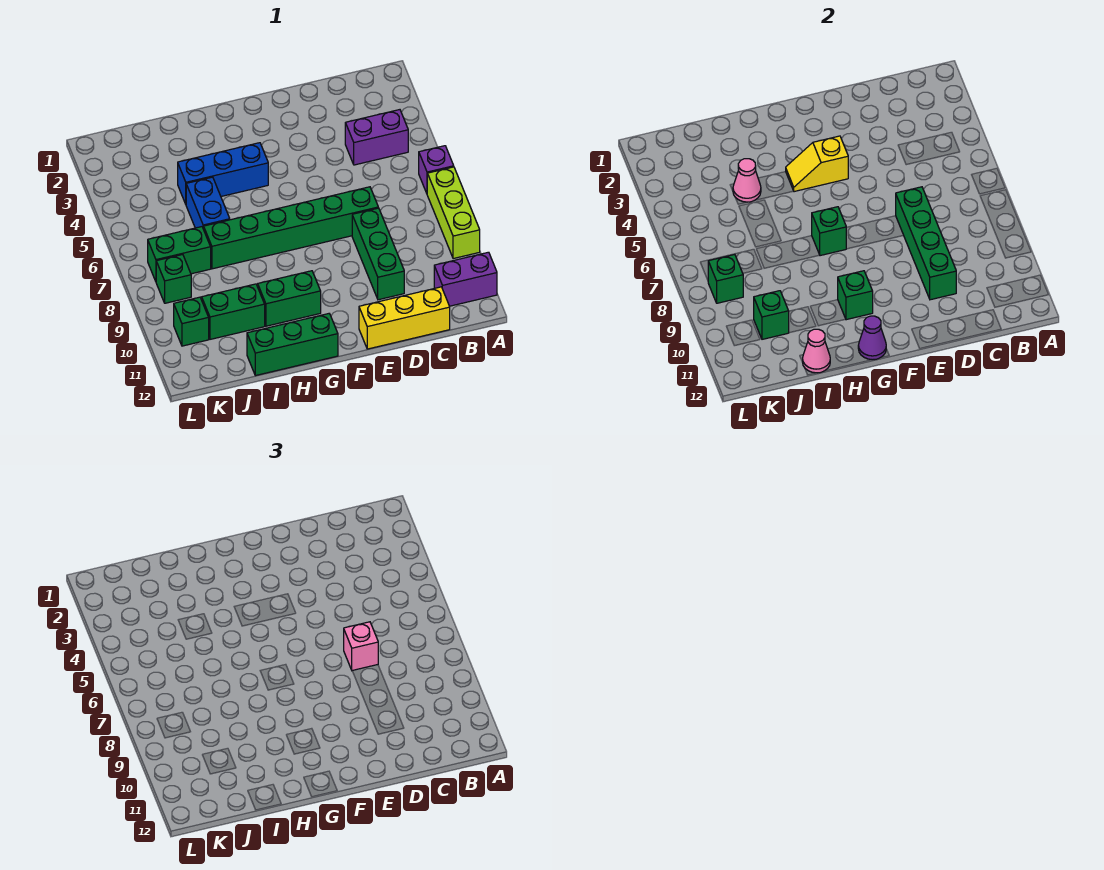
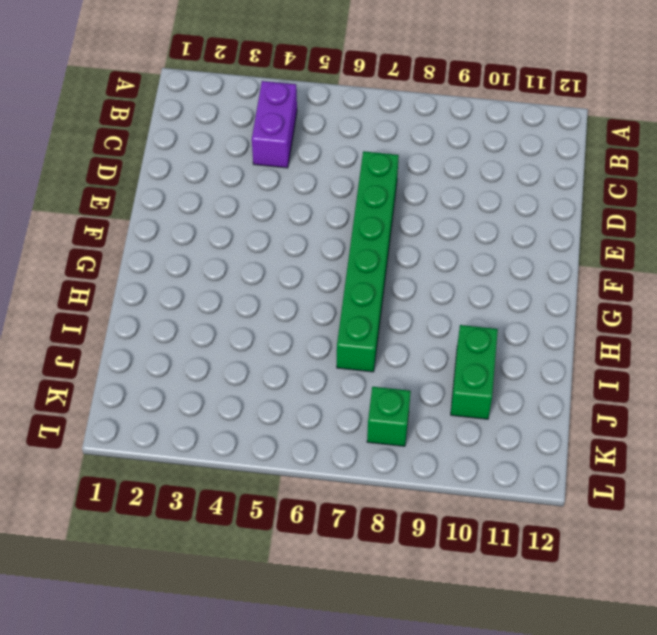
none -> purple brick A6 level 1
none -> lime brick A7:A9 level 1
none -> purple brick A11:B11 level 1

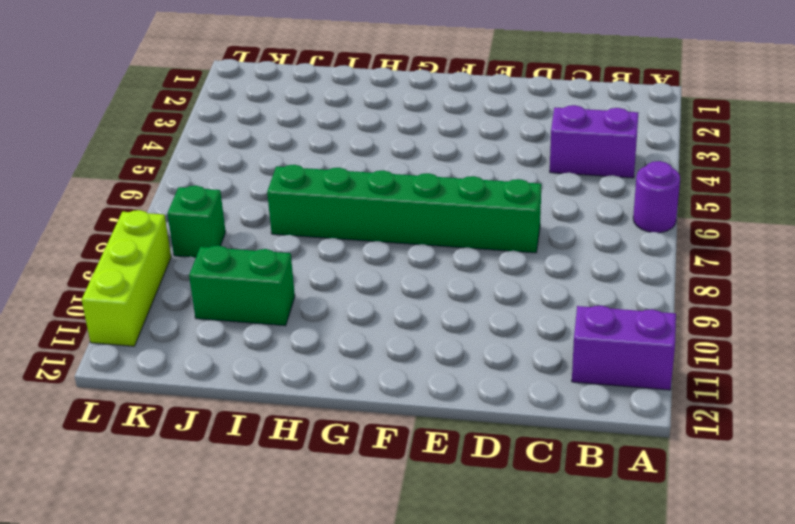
purple round brick A6 level 1 -> purple brick A6 level 1
lime brick L9:L11 level 1 -> lime brick A7:A9 level 1
none -> yellow brick C12:E12 level 1
none -> green brick D8:D10 level 1
none -> blue brick G4:I4 level 1

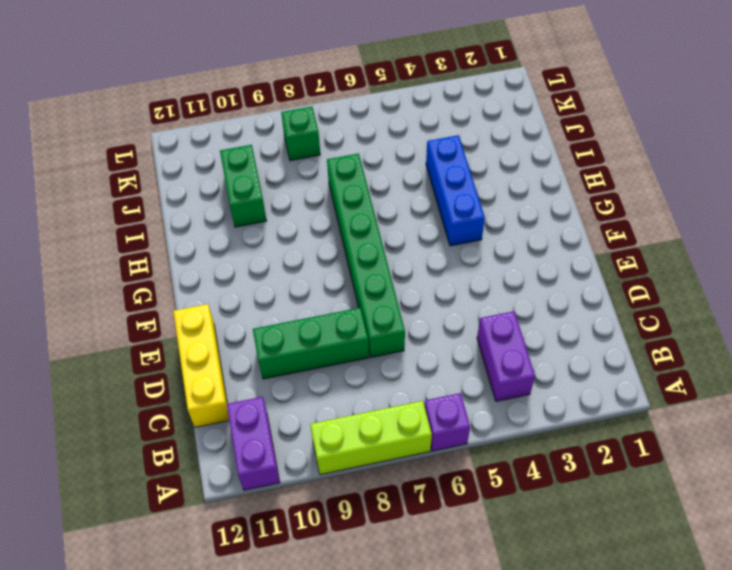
none -> green brick G10:H10 level 1
none -> green brick G12:I12 level 1
none -> blue brick I5:I6 level 1

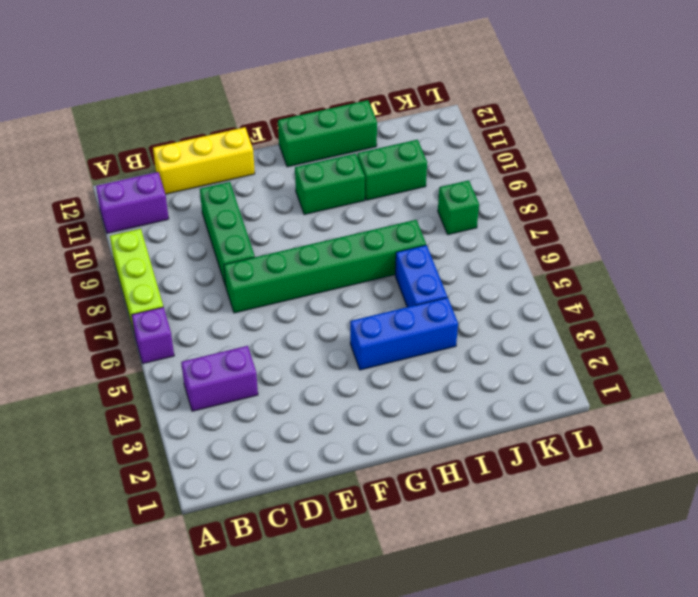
none -> green brick J7:K7 level 1
none -> green brick K10 level 1
none -> green brick D7:D10 level 2

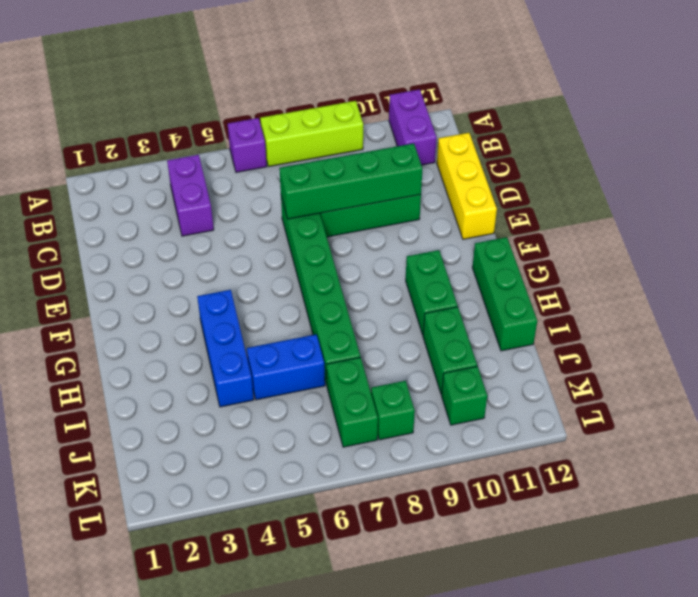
none -> yellow slope F4:G4 level 2 top F
none -> green brick G7 level 2
none -> green brick G10 level 2

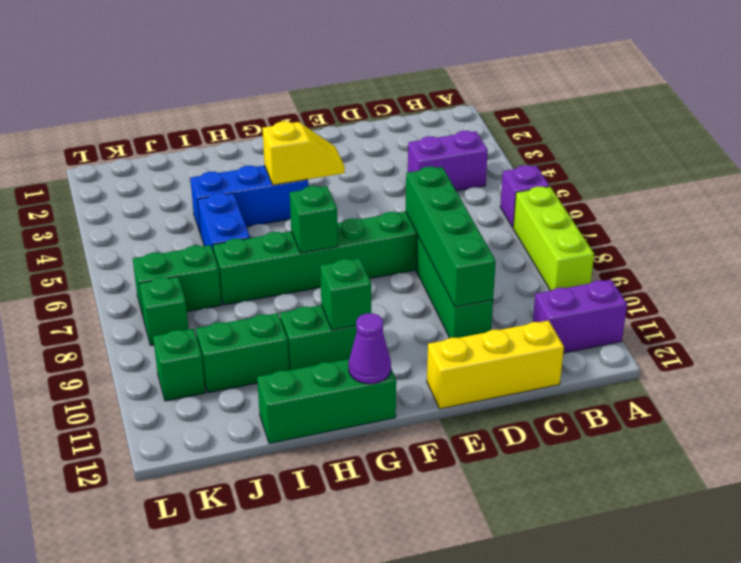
yellow slope F4:G4 level 2 top G -> yellow slope F4:G4 level 2 top F
none -> pink cone I4 level 2
none -> pink cone I12 level 2
none -> green brick J10 level 2

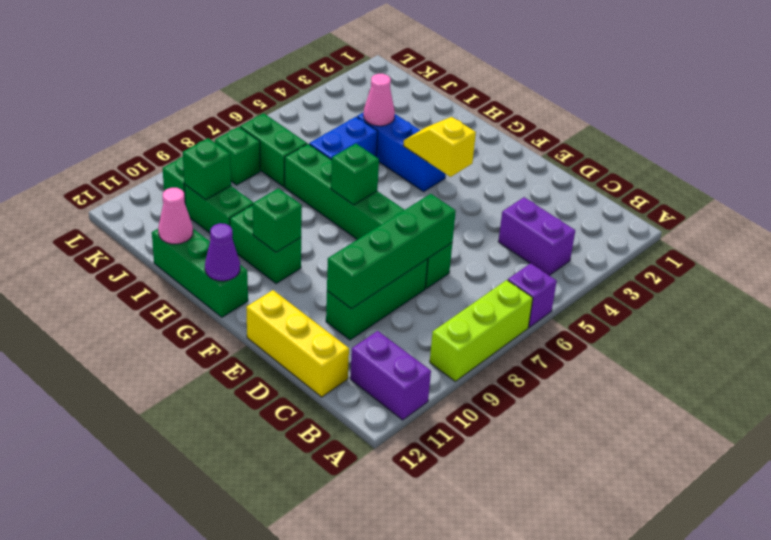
none -> green brick K8 level 2
none -> pink brick D7 level 3

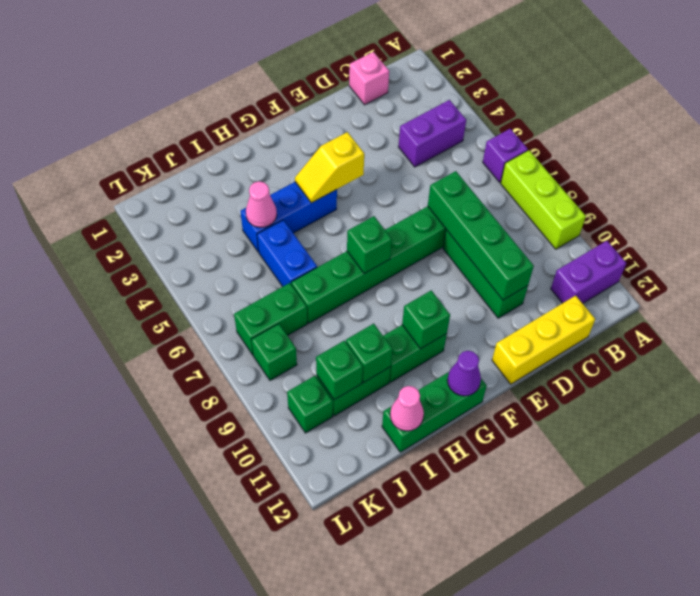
pink brick C1 level 1 -> pink brick D7 level 3
green brick I10 level 2 -> green brick K8 level 2

